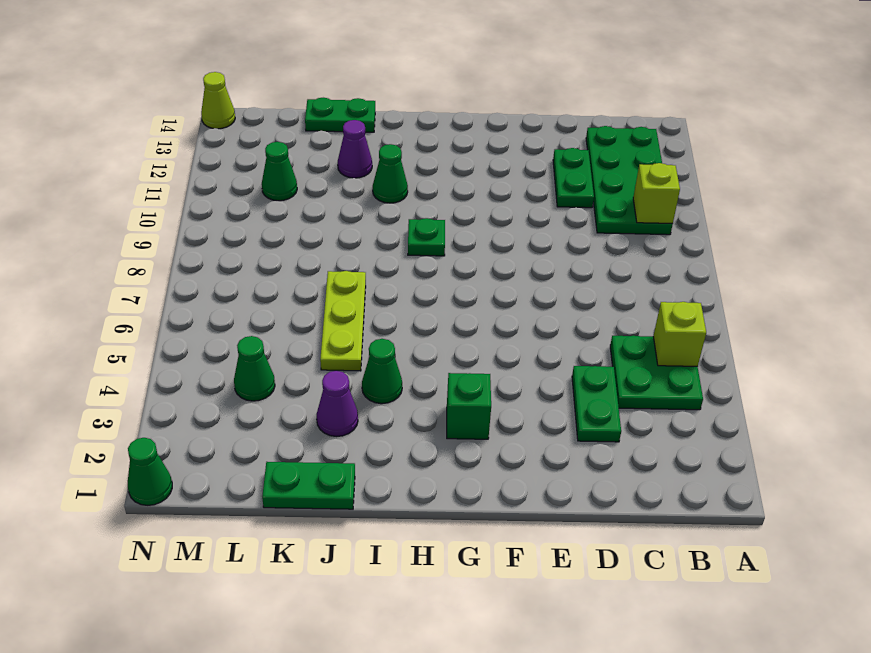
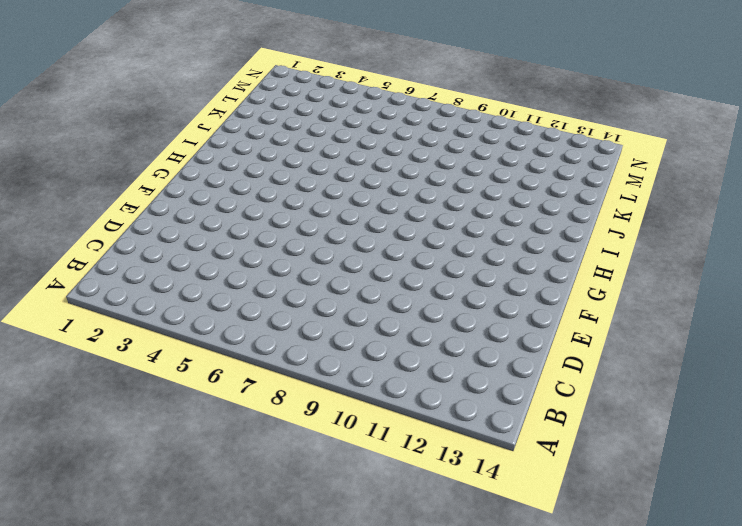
none -> green plate B4:C5 level 1
none -> green plate B10:C13 level 1
none -> green plate D3:D4 level 1

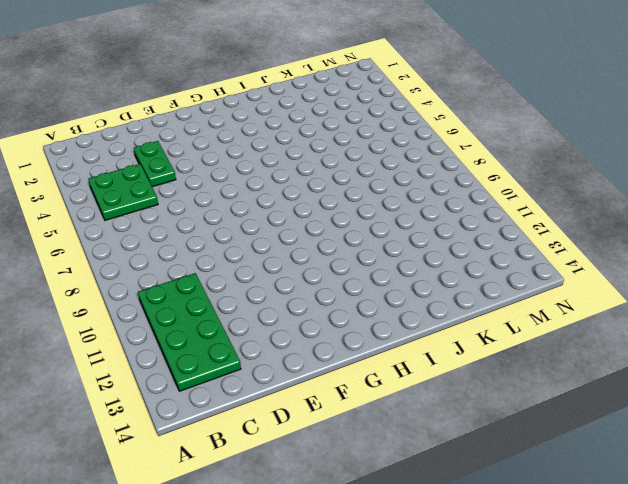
none -> green plate D11:D12 level 1
none -> green brick G3 level 1
none -> green plate H9 level 1

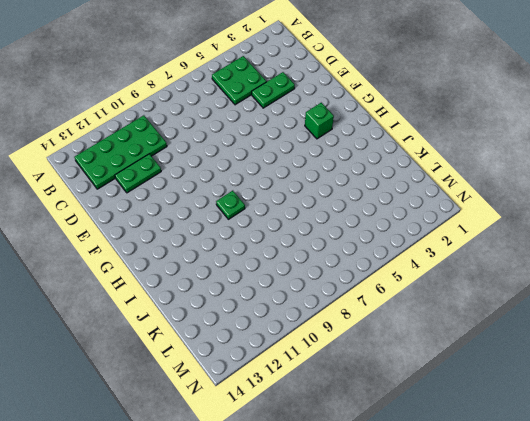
none -> green cone I4 level 1
none -> green cone I11 level 1
none -> green plate J1:K1 level 1

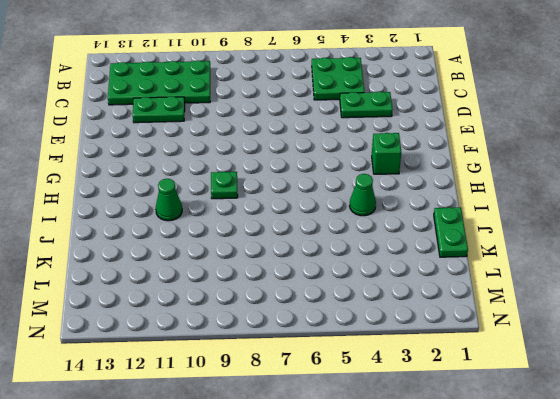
none -> purple cone J3 level 1
none -> lime plate J5:J7 level 1
none -> purple cone J12 level 1

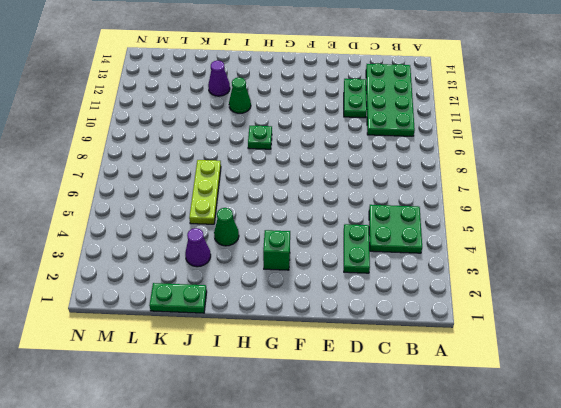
none -> green plate J14:K14 level 1
none -> green cone L4 level 1
none -> green cone L11 level 1

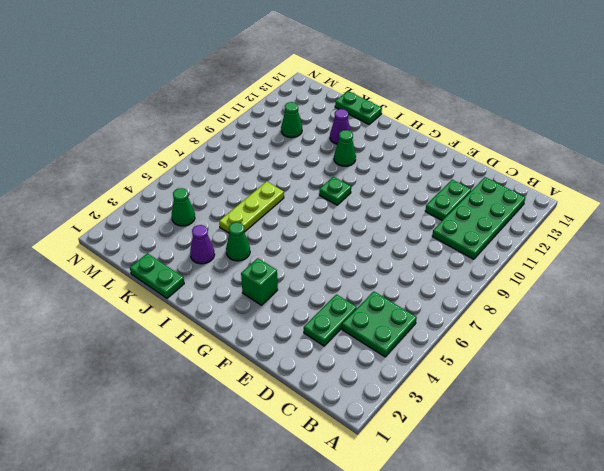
none -> green cone N1 level 1
none -> lime cone N14 level 1
none -> lime brick B5 level 2

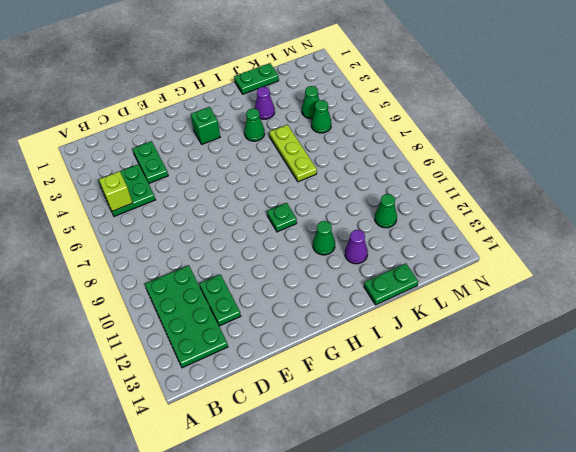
green cone L5 level 1 -> green cone N1 level 1
none -> lime cone N14 level 1
none -> lime brick B10 level 2

